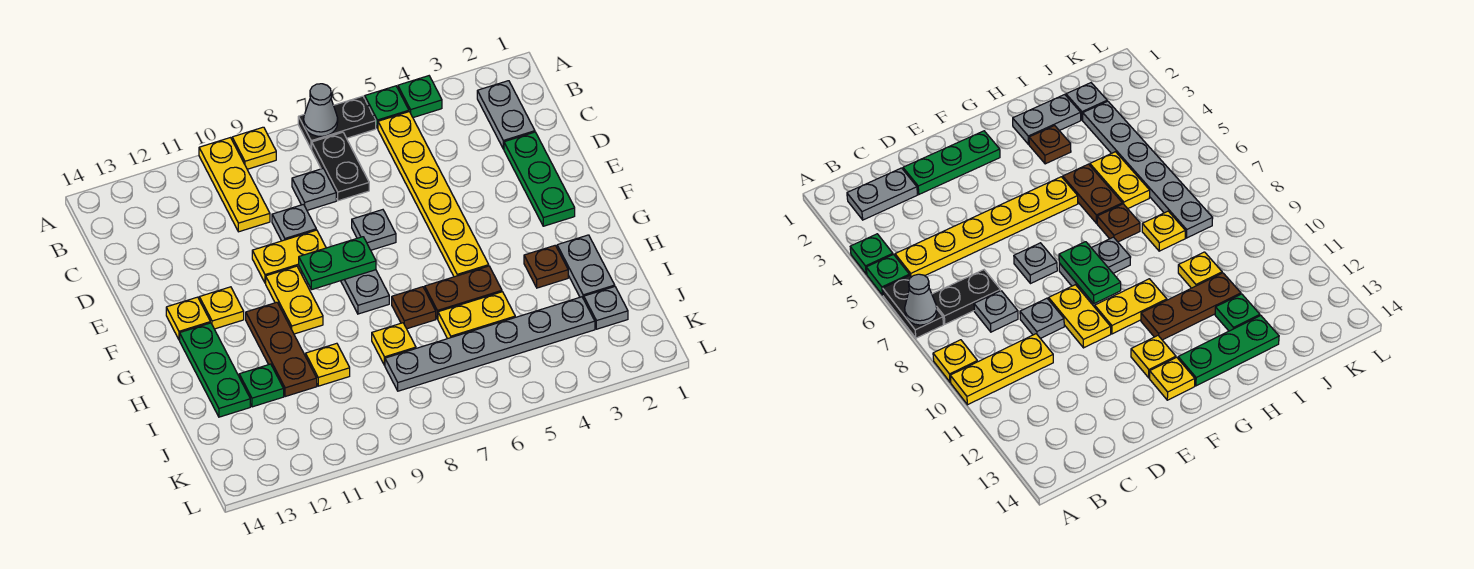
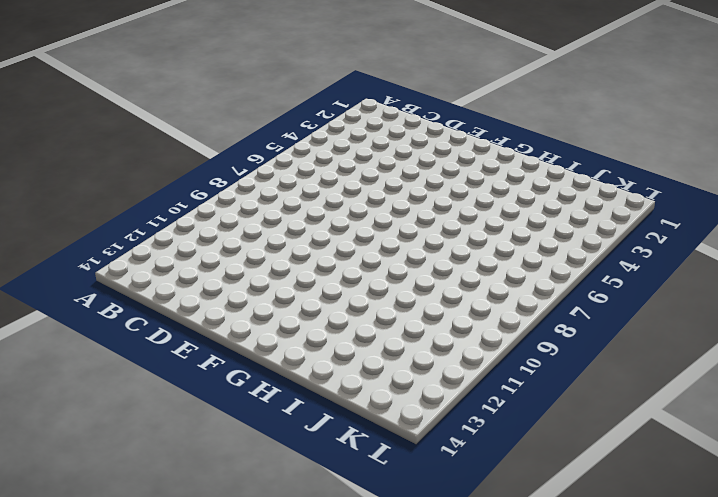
none -> green plate A4 level 1
none -> green plate A5 level 1
none -> black plate A6:A7 level 1
none -> yellow plate A9 level 1

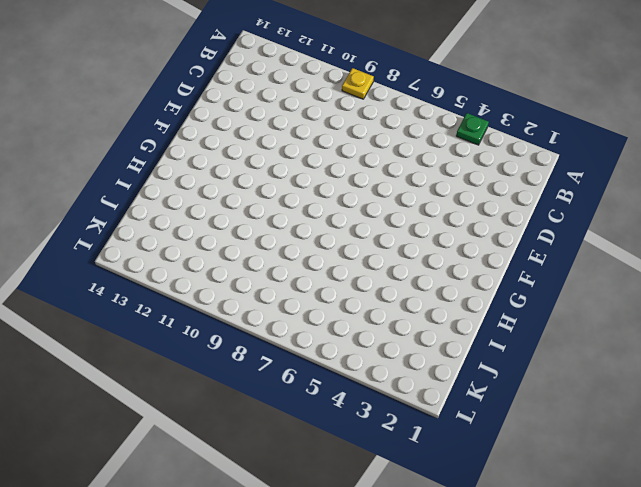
none -> green plate A5 level 1
none -> black plate A6:A7 level 1
none -> yellow plate A10:C10 level 1
none -> grey plate B2:C2 level 1

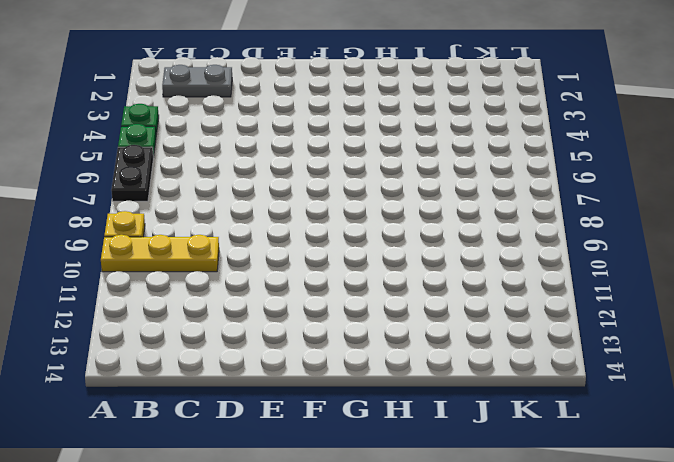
none -> yellow plate B5:G5 level 1
none -> black plate B7:C7 level 1
none -> grey plate C8 level 1
none -> green plate D2:F2 level 1

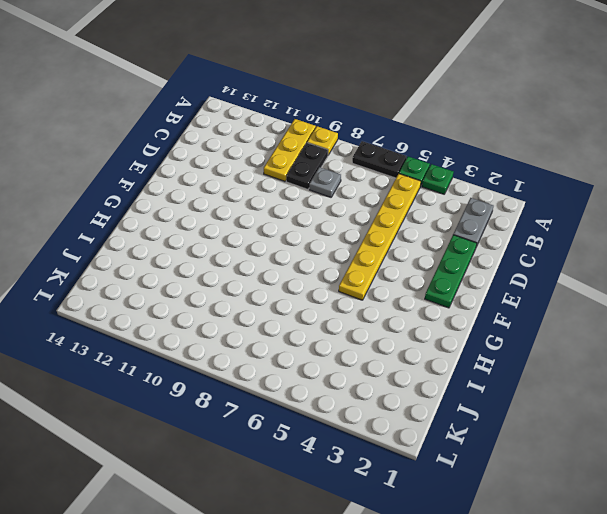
black plate B9:C9 level 1 -> black plate B7:C7 level 1
none -> grey plate D9 level 1
none -> grey plate E7 level 1
none -> yellow plate E9:E10 level 1
none -> grey plate F8:G8 level 1

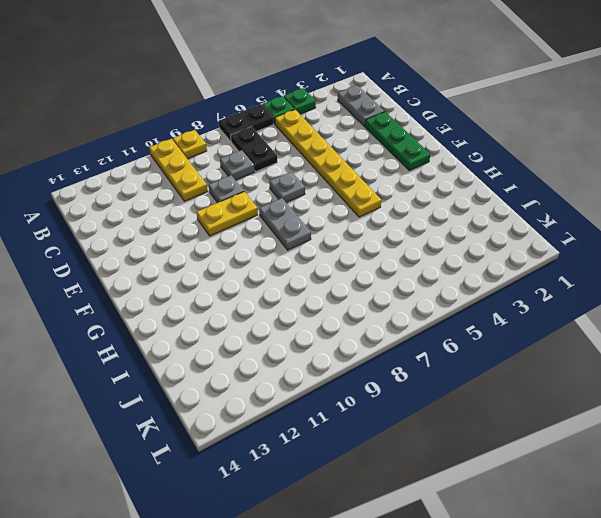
none -> yellow plate F10:G10 level 1
none -> yellow plate F12 level 1
none -> yellow plate F13 level 1
none -> brown plate G11:I11 level 1

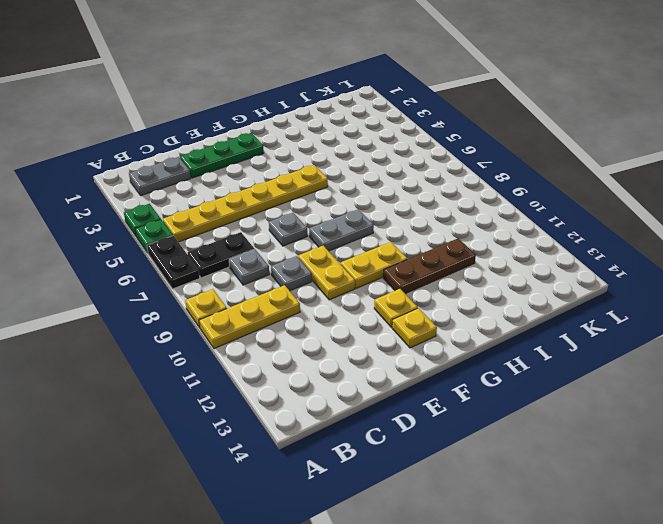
none -> green plate G13:I13 level 1
none -> grey plate H2:I2 level 1
none -> brown plate H3 level 1
none -> brown plate H5:H6 level 1

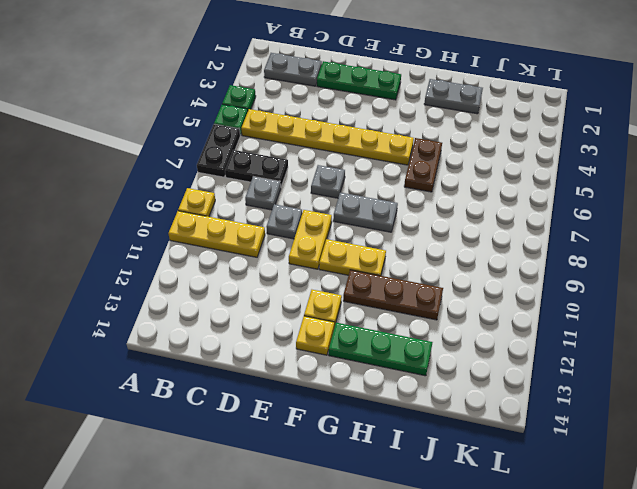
none -> brown plate H3 level 1
none -> brown plate H7 level 1
none -> yellow plate I5:I6 level 1
none -> yellow plate I8 level 1

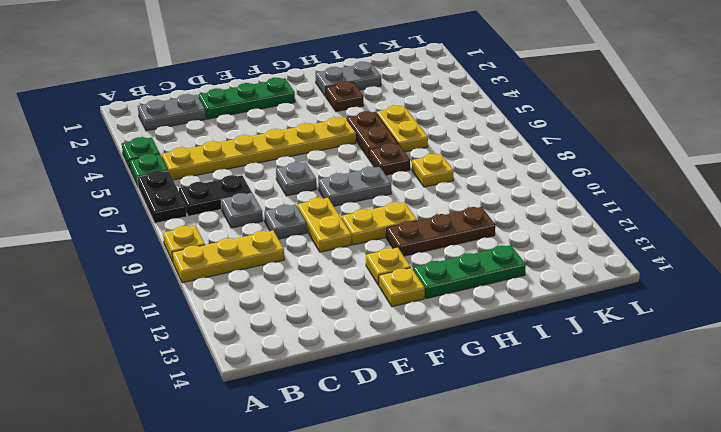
none -> yellow plate I10 level 1
none -> green plate I12 level 1
none -> grey plate J2 level 1
none -> grey plate J3:J8 level 1

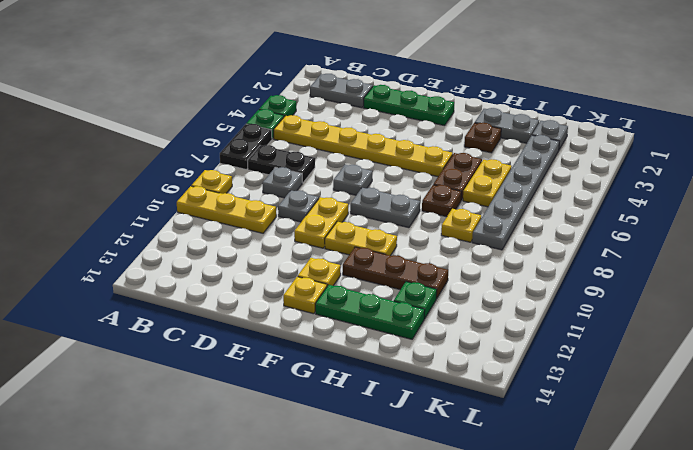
none -> yellow plate I10 level 1
none -> grey cone A7 level 2
none -> green plate F8:F9 level 2

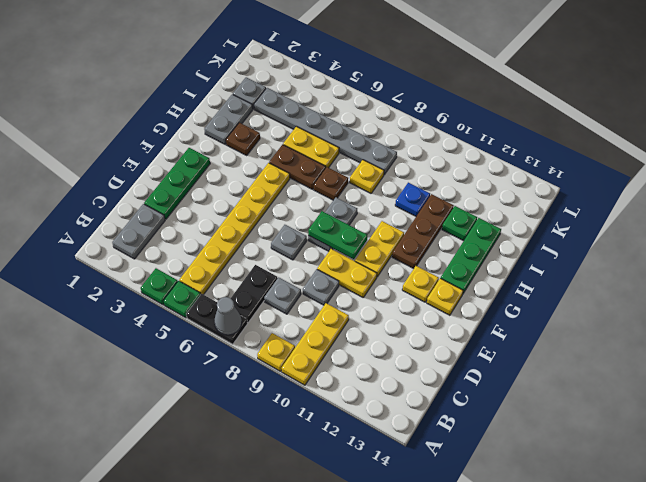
blue plate I10 level 1 -> yellow plate I10 level 1

